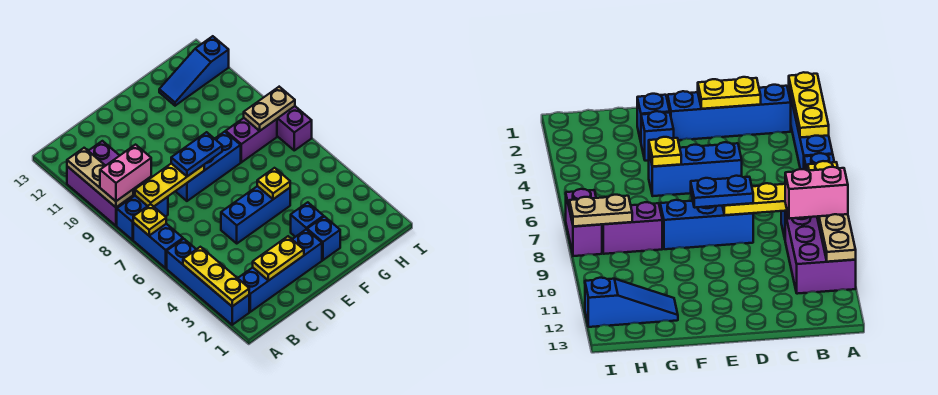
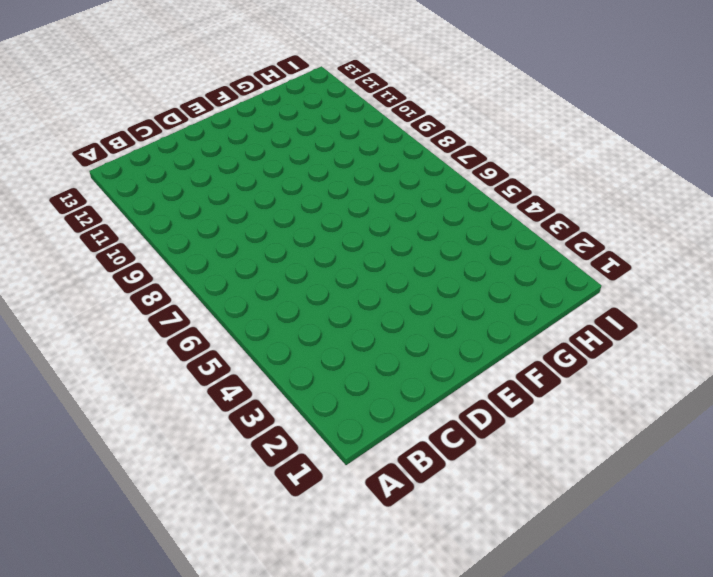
none -> blue brick A2:A5 level 1
none -> blue brick A6:A7 level 1
none -> blue brick A8:B8 level 1

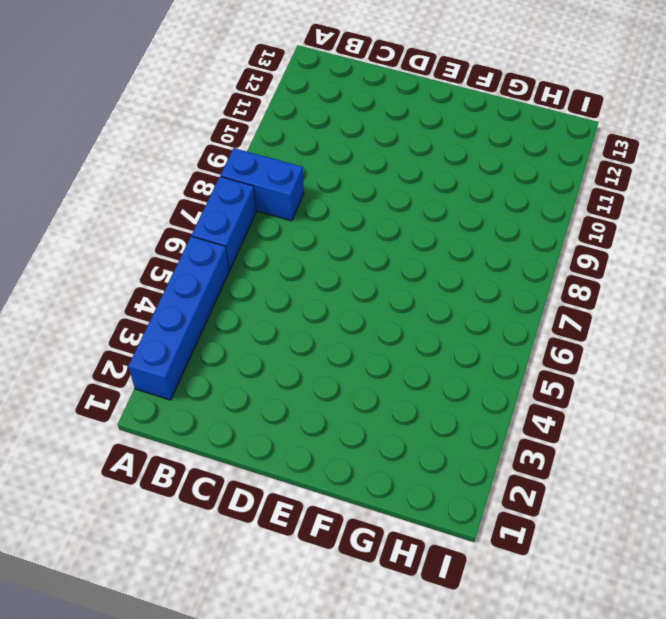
none -> purple brick A9:B11 level 1
none -> blue brick B2:E2 level 1
none -> blue brick D5:F5 level 1

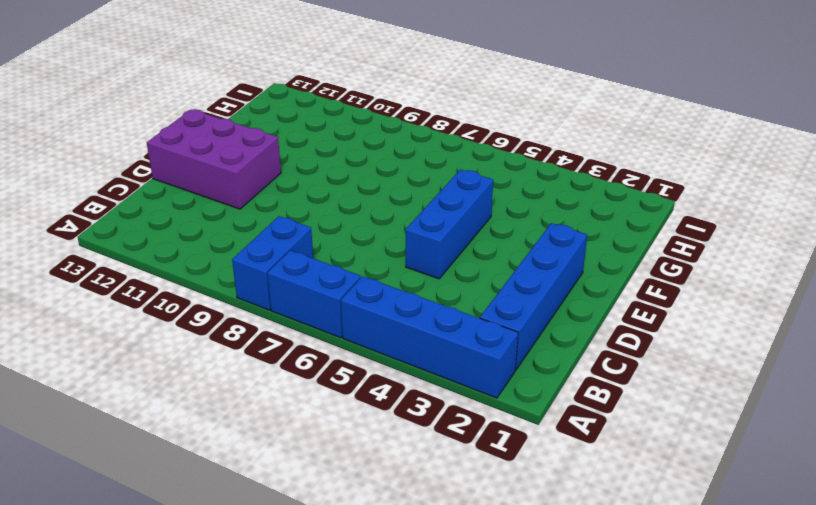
purple brick D11:E13 level 1 -> purple brick A9:B11 level 1
none -> blue brick D8:F8 level 1
none -> blue brick F2 level 1
none -> blue brick F3 level 1

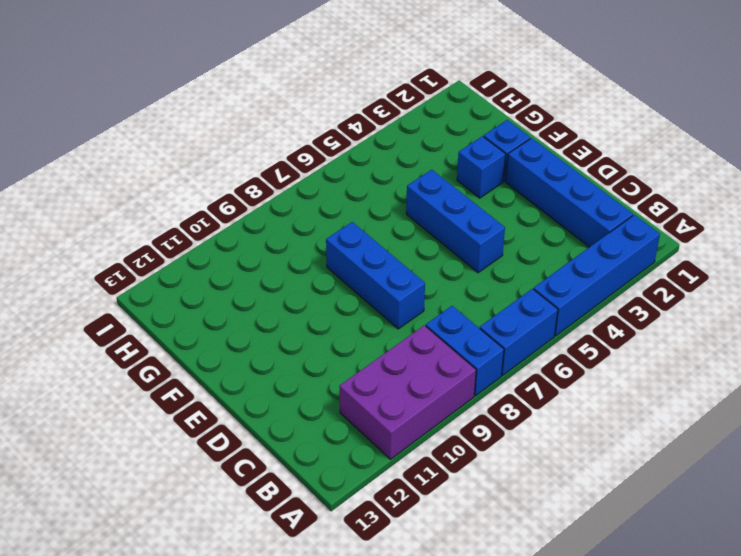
none -> purple brick G8:H8 level 1
none -> blue slope G12:I12 level 1 top I
none -> purple brick I7:I8 level 1

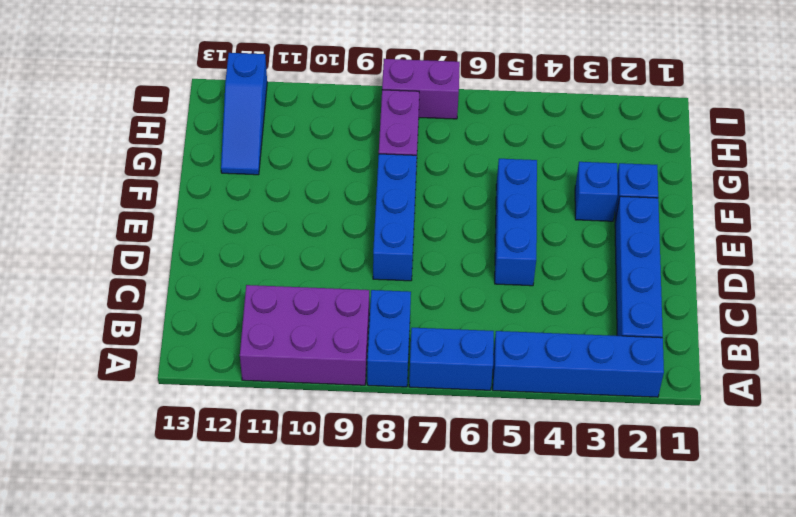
none -> yellow plate A2:A4 level 2
none -> yellow plate A7 level 2
none -> tan plate A9:A11 level 2

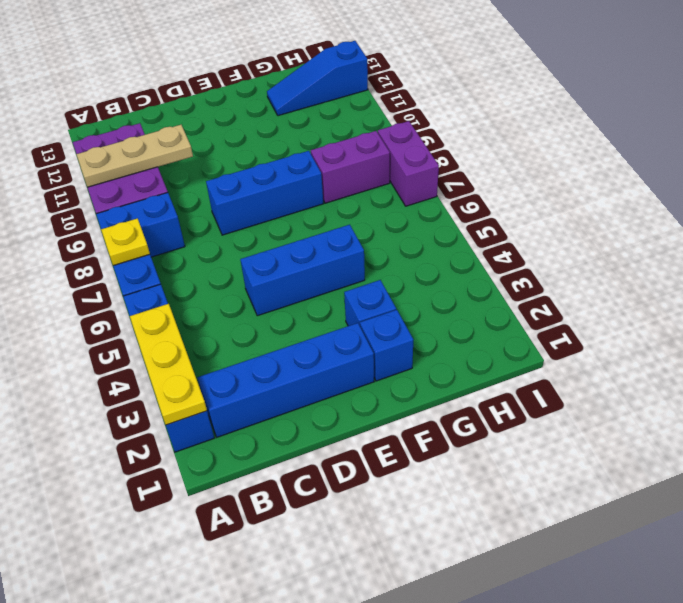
tan plate A10:C10 level 2 -> tan plate A9:A11 level 2
none -> yellow plate B8:D8 level 2
none -> yellow plate C2:D2 level 2
none -> yellow plate F5 level 2

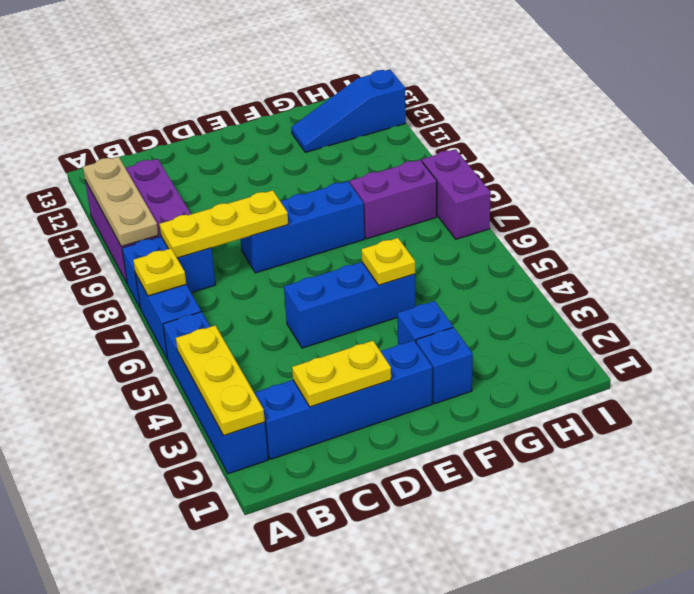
none -> tan plate H8:I8 level 2
none -> pink brick A9:B9 level 3
none -> blue plate D8:E8 level 3

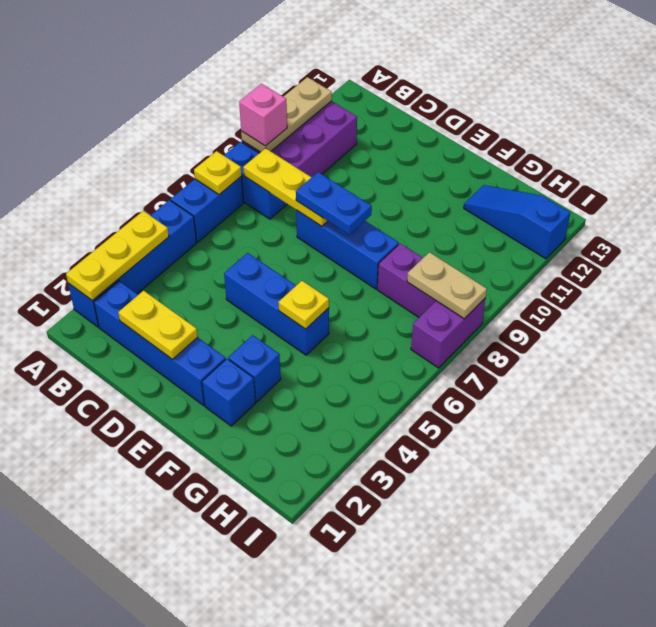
pink brick A9 level 3 -> pink brick A9:B9 level 3

